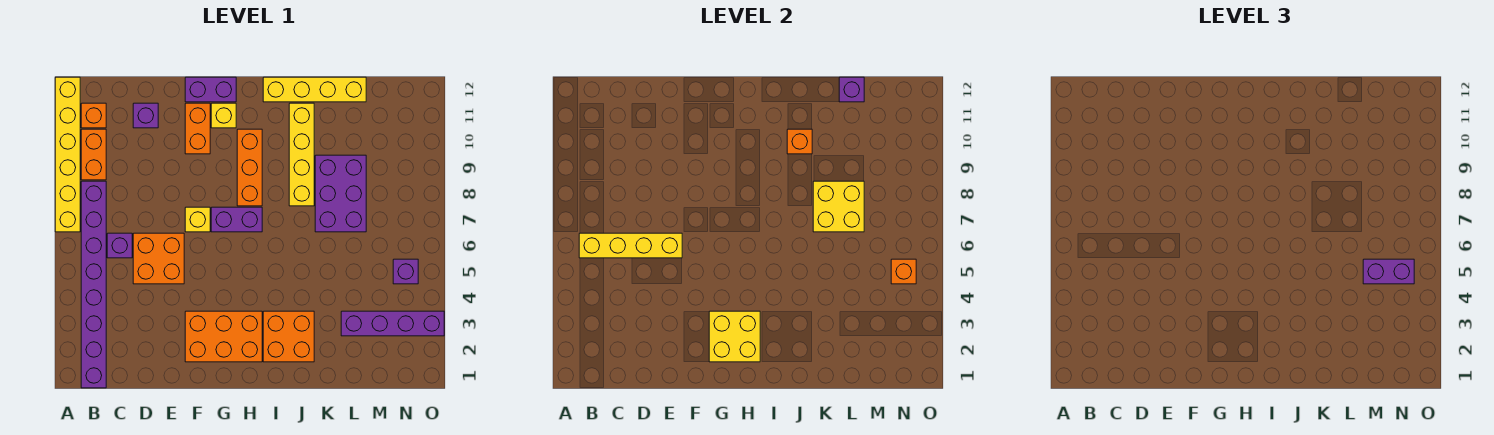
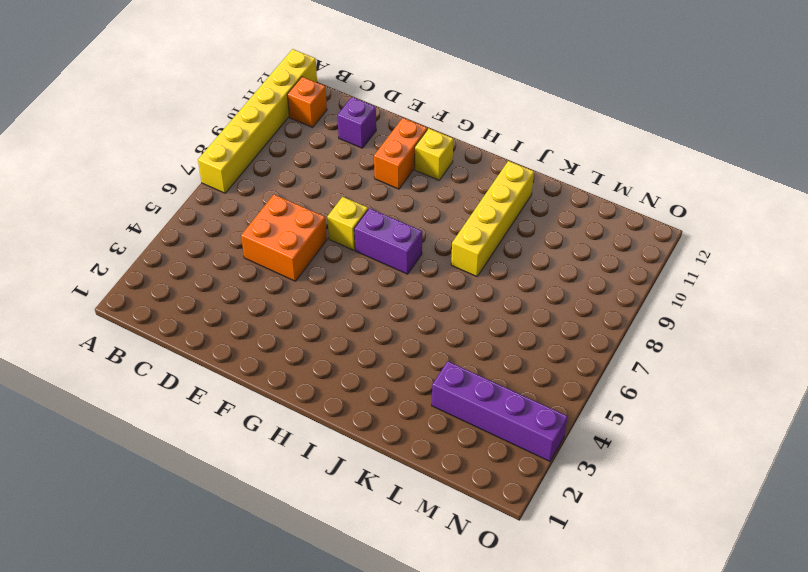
none -> purple brick B1:B8 level 1
none -> orange brick B9:B10 level 1
none -> purple brick C6 level 1

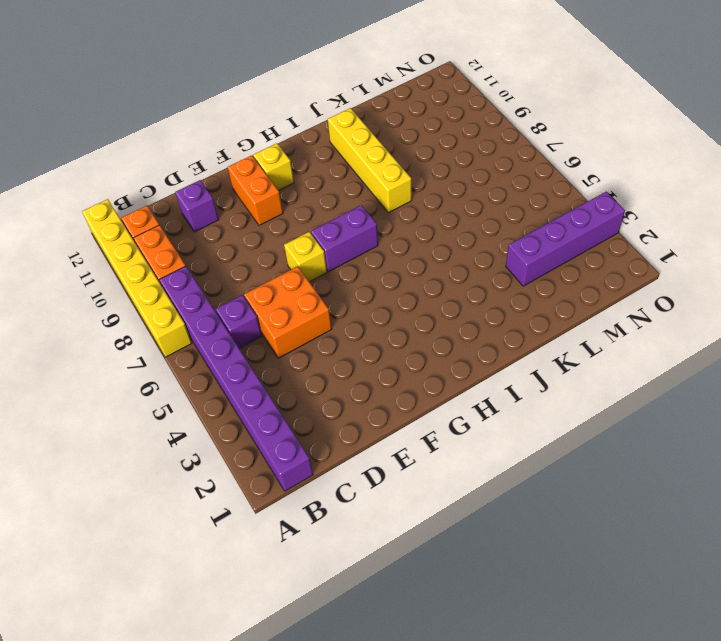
none -> orange brick F2:H3 level 1
none -> purple brick F12:G12 level 1
none -> orange brick H8:H10 level 1

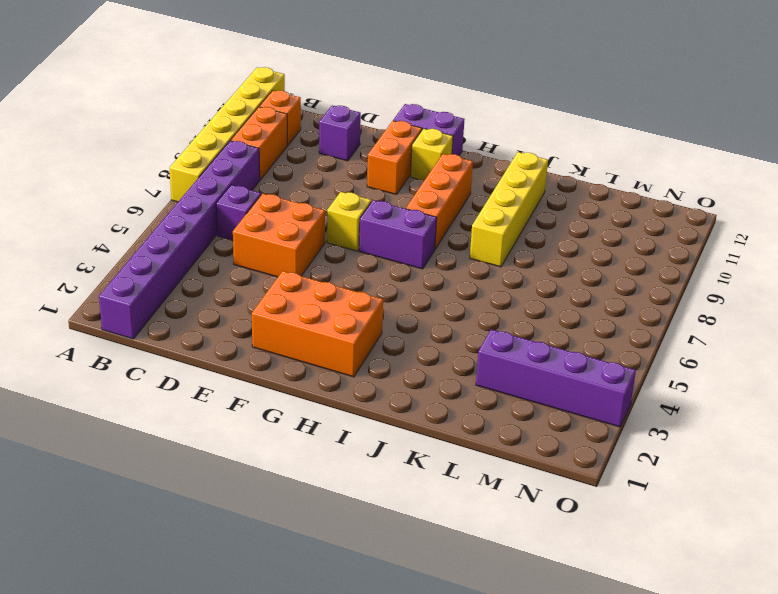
none -> orange brick I2:J3 level 1
none -> yellow brick I12:L12 level 1
none -> purple brick K7:L9 level 1

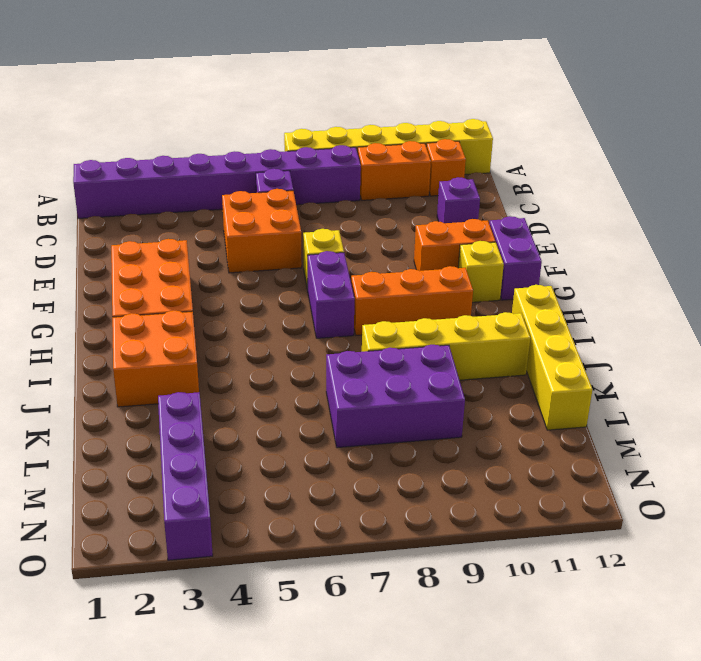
none -> purple brick N5 level 1
none -> yellow brick B6:E6 level 2
none -> yellow brick G2:H3 level 2

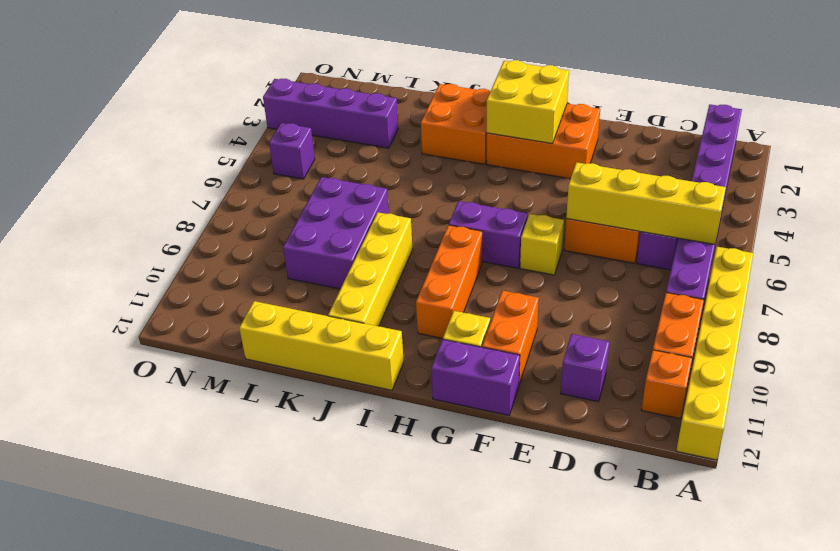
none -> orange brick J10 level 2
none -> yellow brick K7:L8 level 2
none -> purple brick L12 level 2

